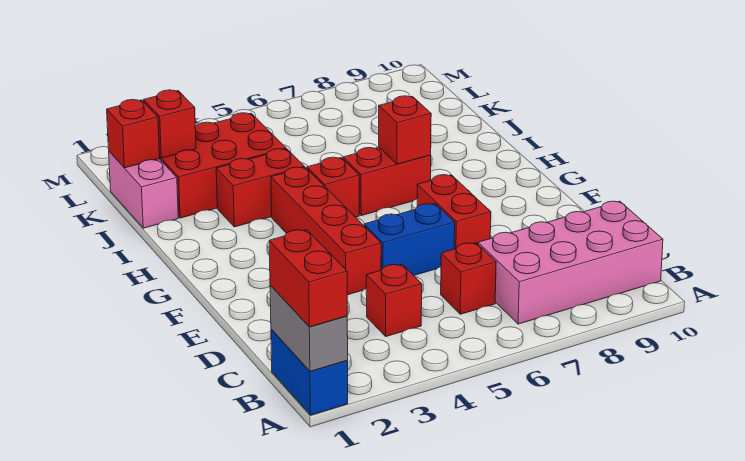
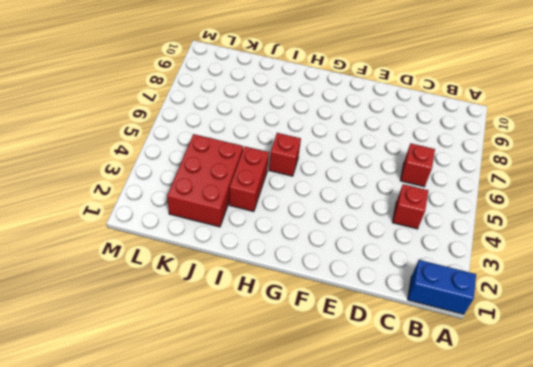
none -> pink brick B7:C10 level 1
none -> red brick E4:H4 level 1
none -> blue brick E5:E6 level 1

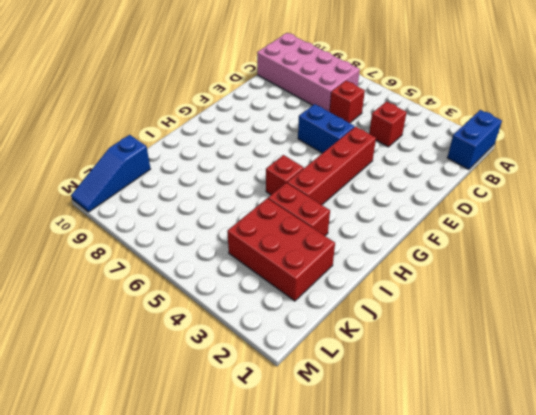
blue slope K10:M10 level 1 top K -> none
none -> red brick E7:F7 level 1
none -> red brick H6:H7 level 1
none -> pink brick J1:K1 level 1

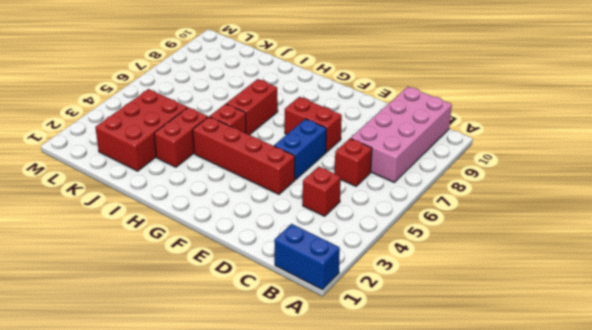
none -> pink brick J1:K1 level 1
none -> grey brick A1:B1 level 2
none -> red brick H7 level 2

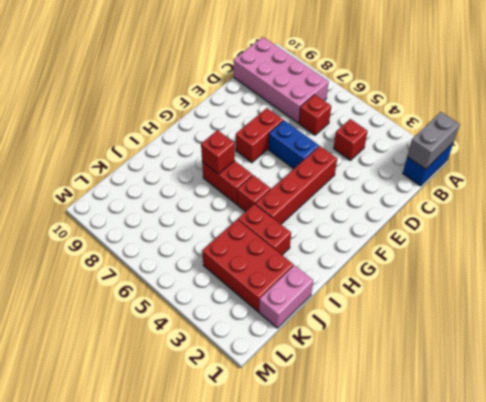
none -> red brick K1 level 2
none -> red brick K2 level 2
none -> red brick A1:B1 level 3

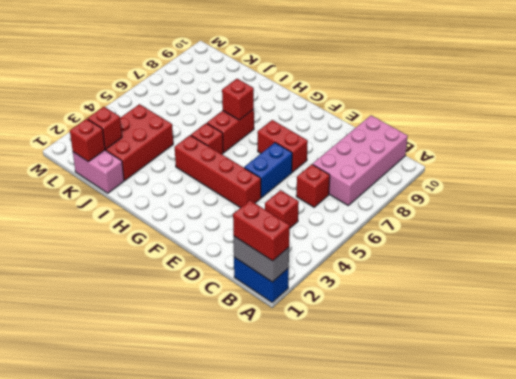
none -> red brick I3:I4 level 1

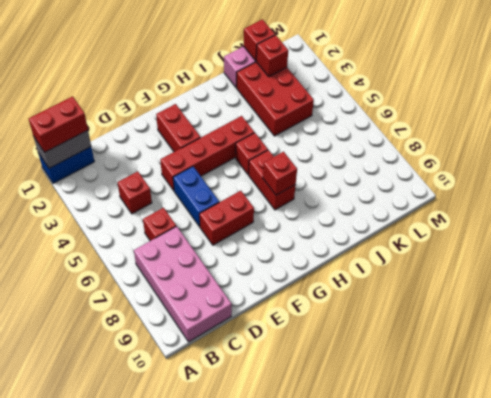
red brick F2:F3 level 1 -> red brick I3:I4 level 1

